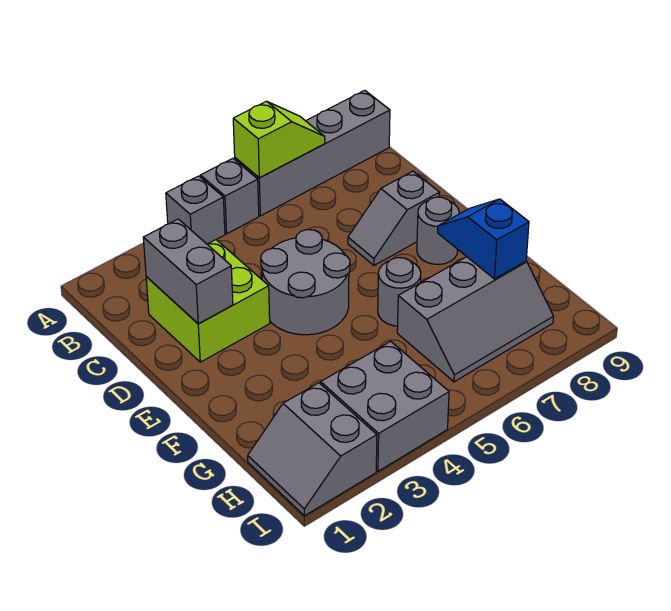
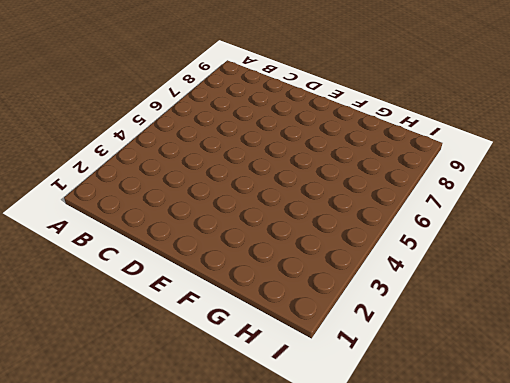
none -> grey brick A4 level 1
none -> grey brick A5 level 1
none -> grey brick A6:A9 level 1

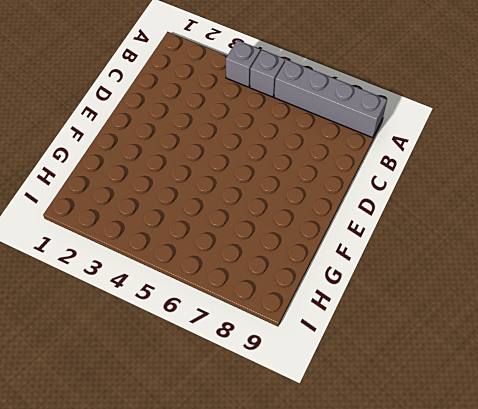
none -> lime brick C2:D3 level 1
none -> grey round brick D4:E5 level 1
none -> grey slope D7:D8 level 1 top 8

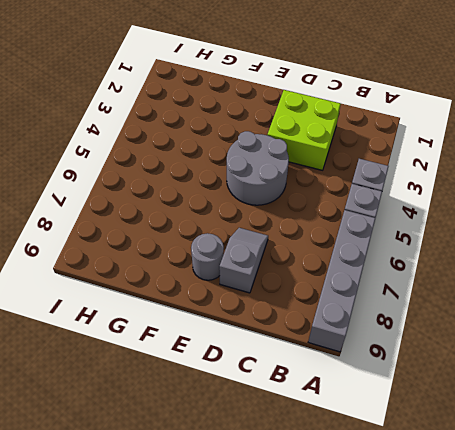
none -> grey round brick F6 level 1
none -> grey slope G6:H8 level 1 top G
none -> grey slope H1:I2 level 1 top 2

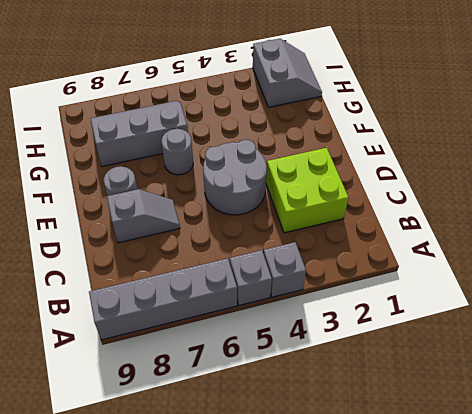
none -> grey brick H3:I4 level 1
none -> lime slope A6:A7 level 2 top 6
none -> grey brick C2:D2 level 2

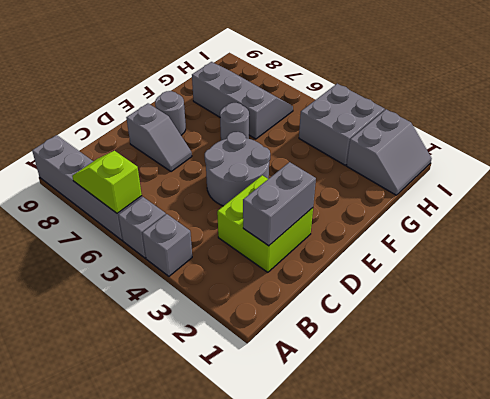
none -> blue slope F8:G8 level 2 top G

